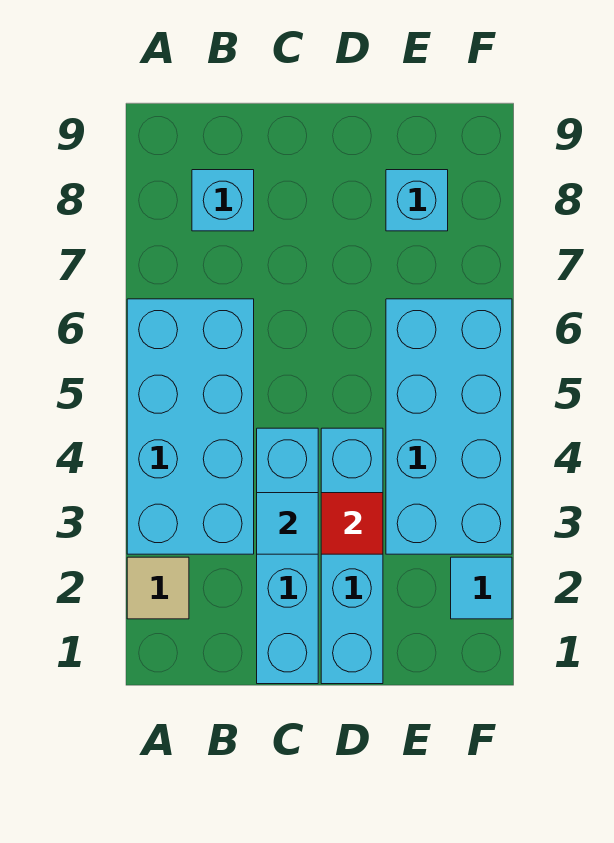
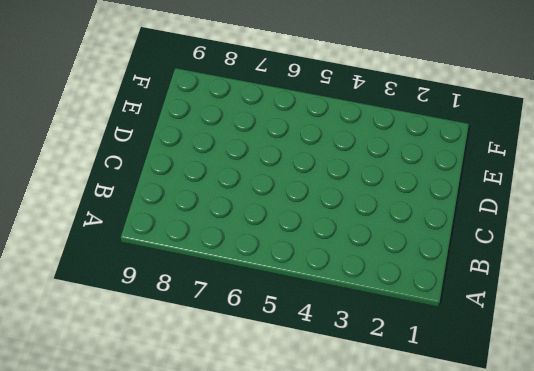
none -> tan tile A2 level 1
none -> cyan brick A3:B6 level 1

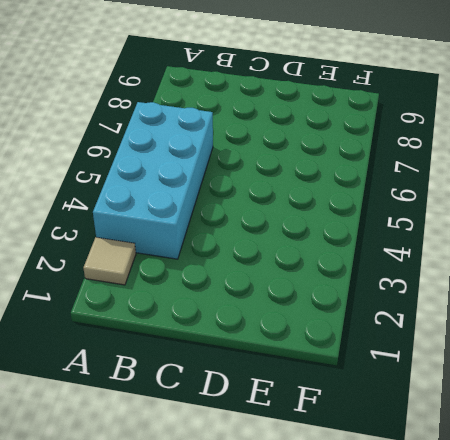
none -> cyan brick B8 level 1
none -> cyan brick C1:C4 level 1

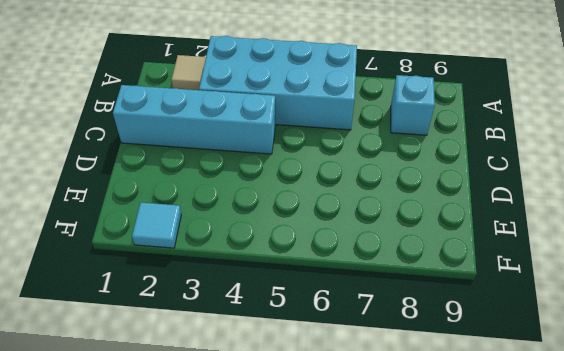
none -> cyan brick D1:D4 level 1
none -> cyan brick E3:F6 level 1

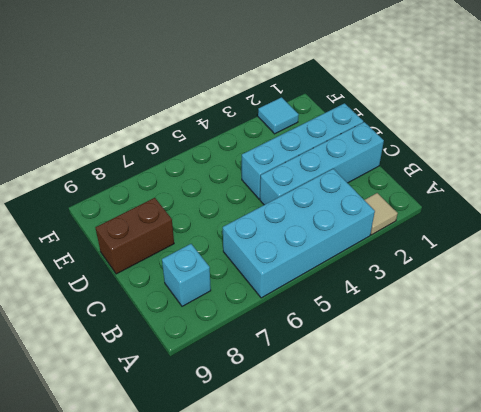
brown brick D8:D9 level 1 -> none
none -> cyan brick E3:F6 level 1
none -> cyan brick E8 level 1

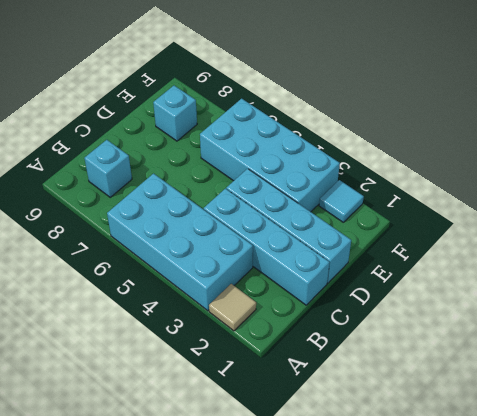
none -> cyan tile C3 level 2
none -> red tile D3 level 2

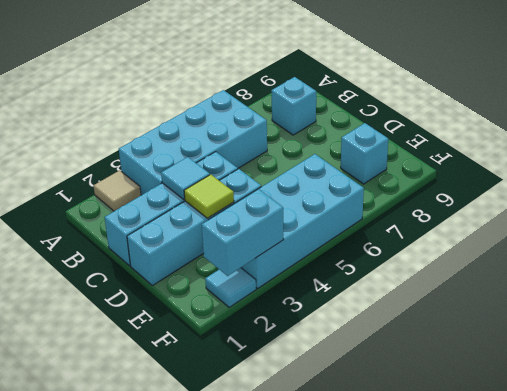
lime tile D3 level 2 -> red tile D3 level 2
cyan brick F2:F3 level 2 -> none

